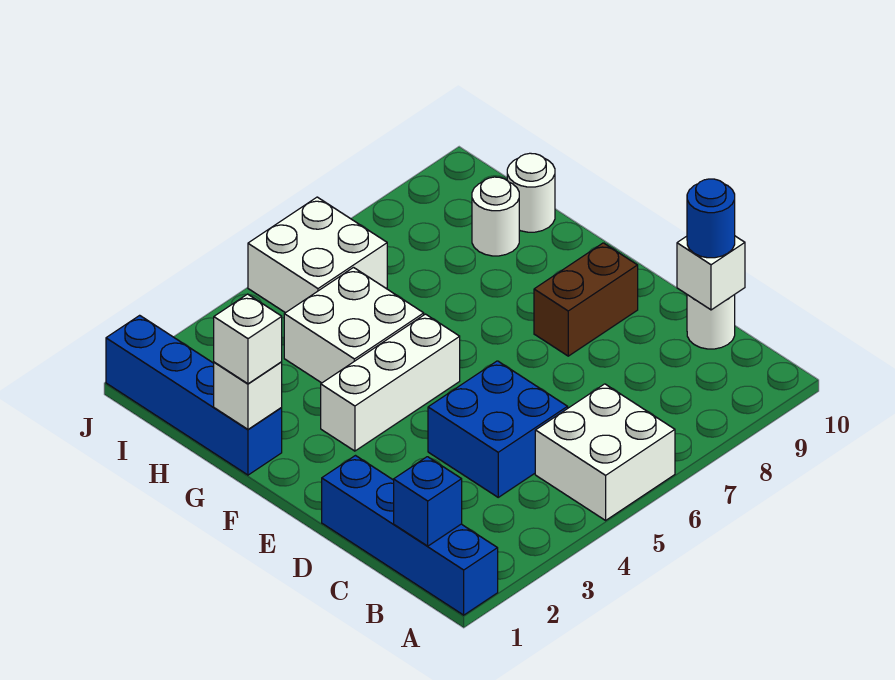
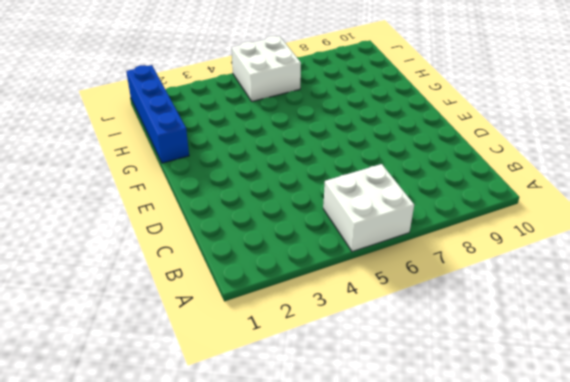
none -> blue brick A1:D1 level 1
none -> blue brick C4:D5 level 1
none -> white round brick C10 level 1

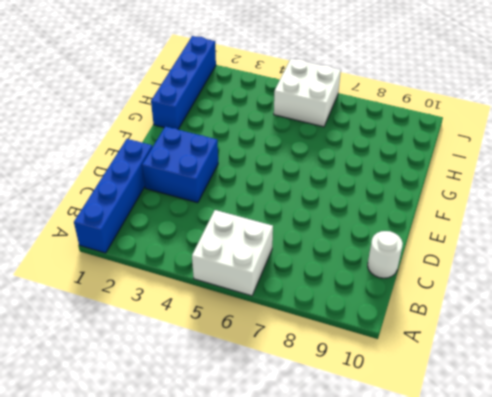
blue brick D2:E3 level 1 -> blue brick C4:D5 level 1
none -> brown brick E8:E9 level 1
none -> white brick F3:F5 level 1
none -> white brick G4:H5 level 1

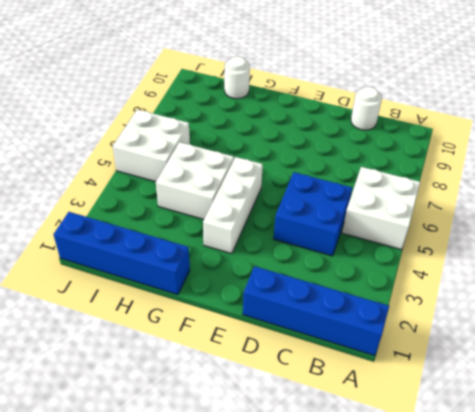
none -> brown brick E8:E9 level 1
none -> white round brick H9 level 1
none -> blue brick B1 level 2

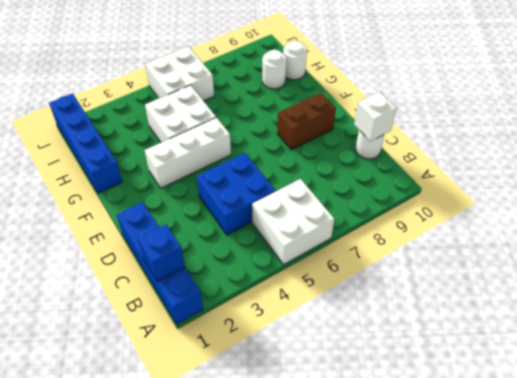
none -> white brick G1 level 2
none -> blue round brick C10 level 3
none -> white brick G1 level 3

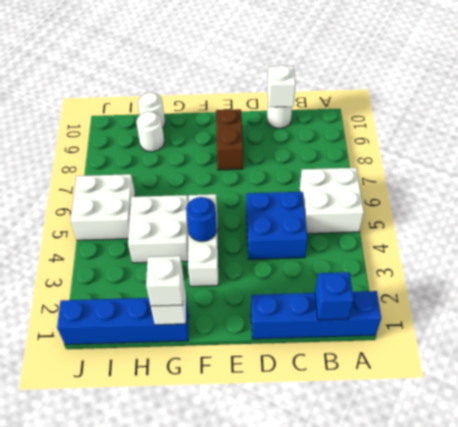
blue round brick F4 level 2 -> blue round brick C10 level 3

